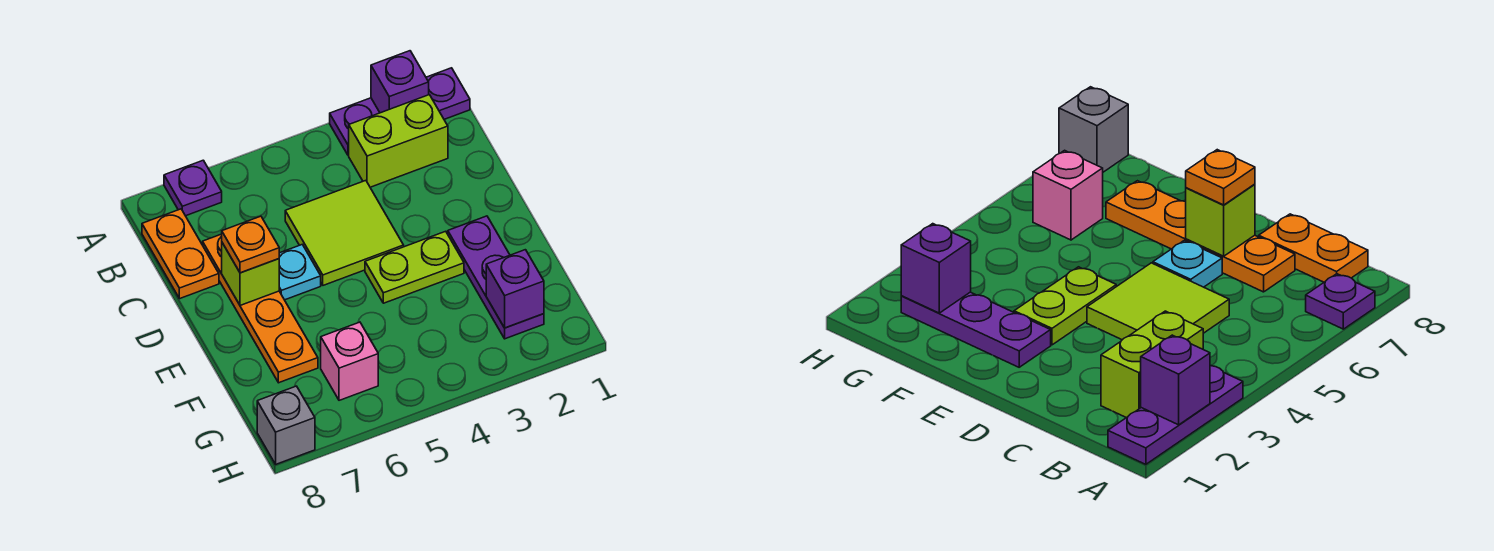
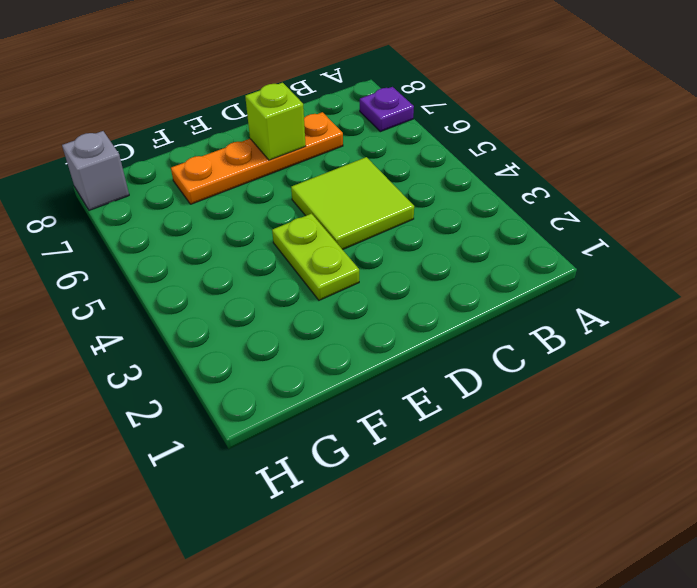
none -> purple plate A1:A3 level 1
none -> lime brick B2:B3 level 1
none -> orange plate B8:C8 level 1

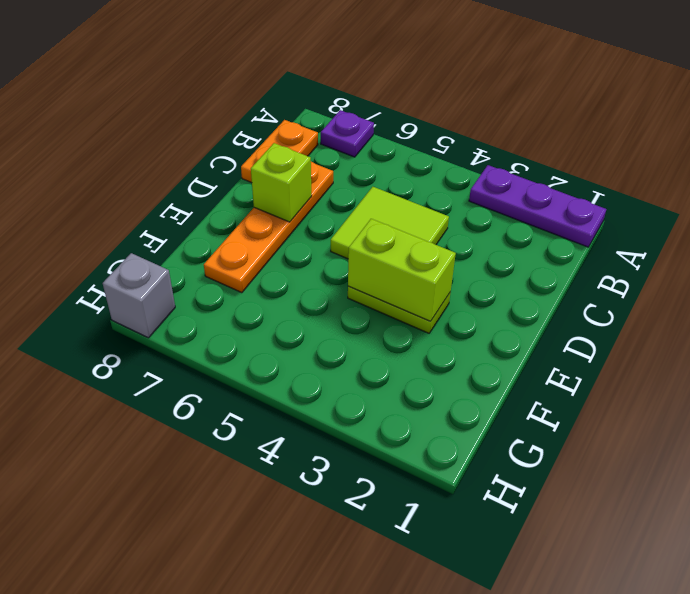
lime brick E3:E4 level 2 -> lime brick B2:B3 level 1
none -> cyan plate D6 level 1
none -> purple plate E2:G2 level 1
none -> pink brick G6 level 1

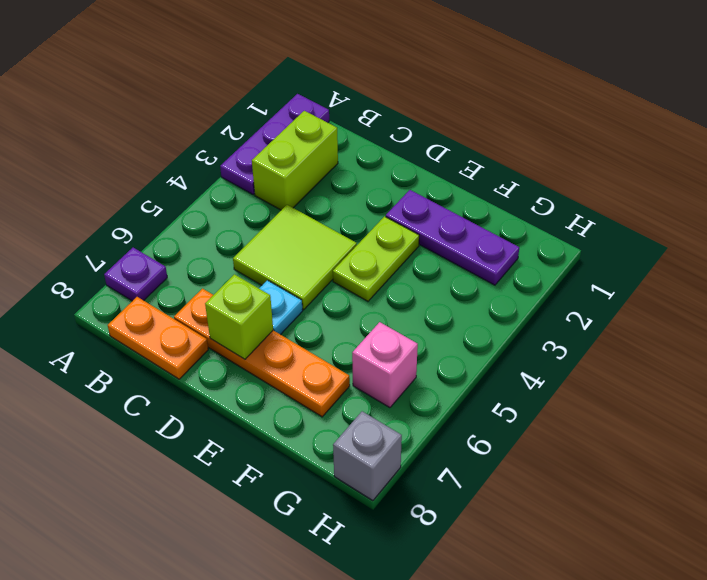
none -> purple brick A2 level 2
none -> purple brick G2 level 2
none -> orange plate D7 level 3

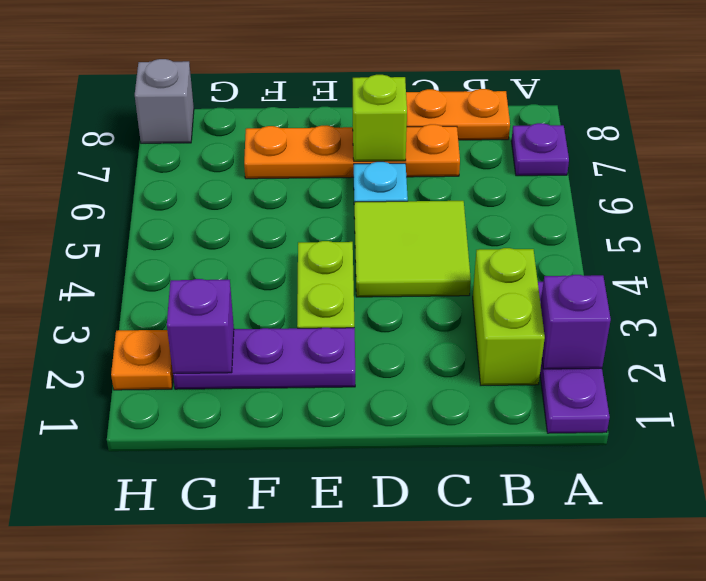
orange plate H2 level 1 -> orange plate D7 level 3
none -> pink brick G6 level 1

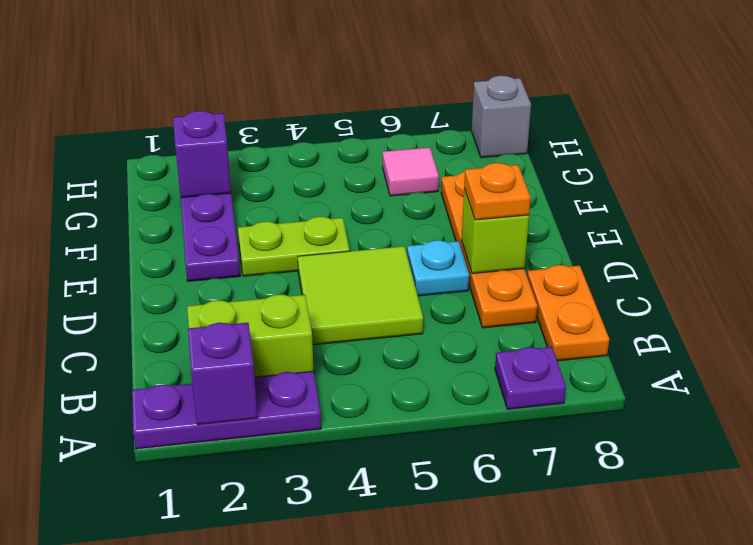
pink tile G6 level 1 -> pink brick G6 level 1

